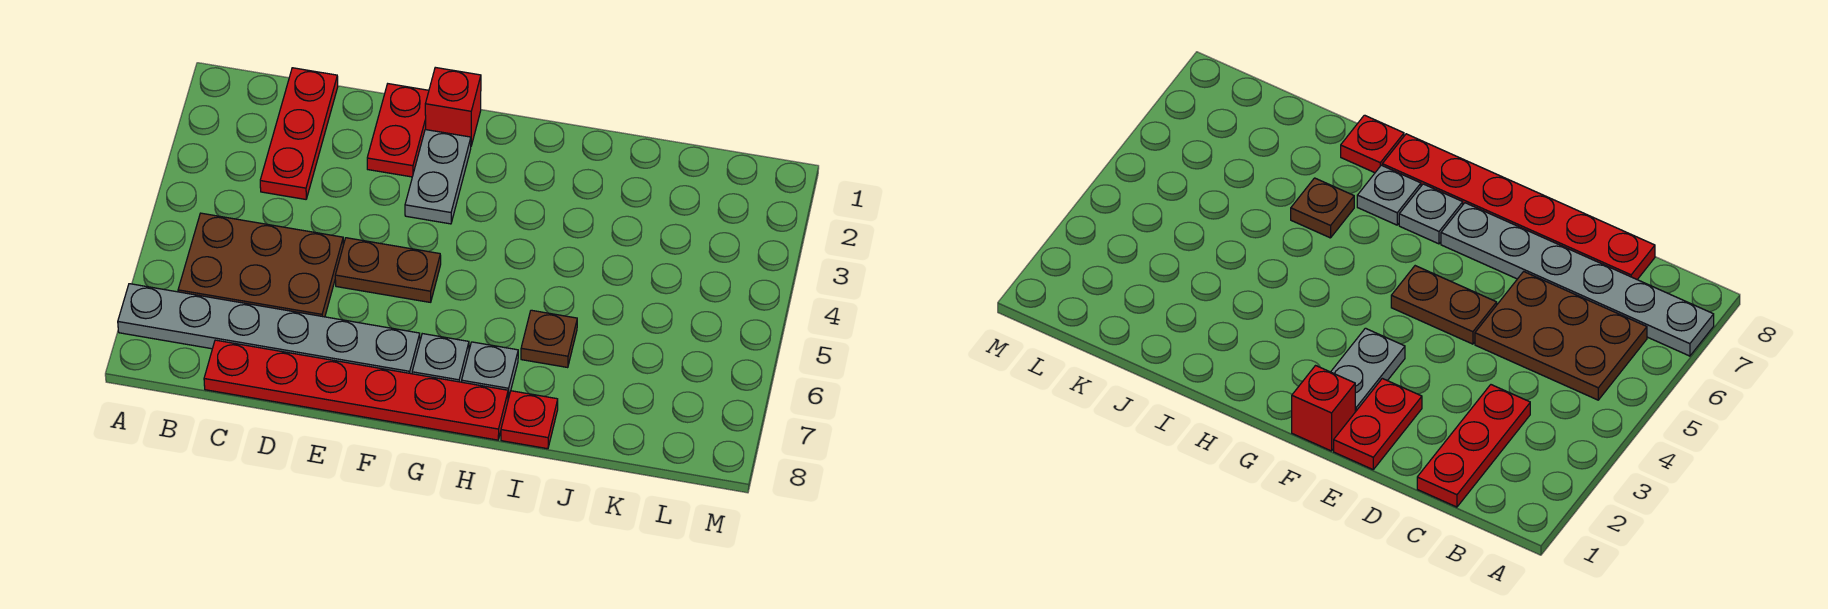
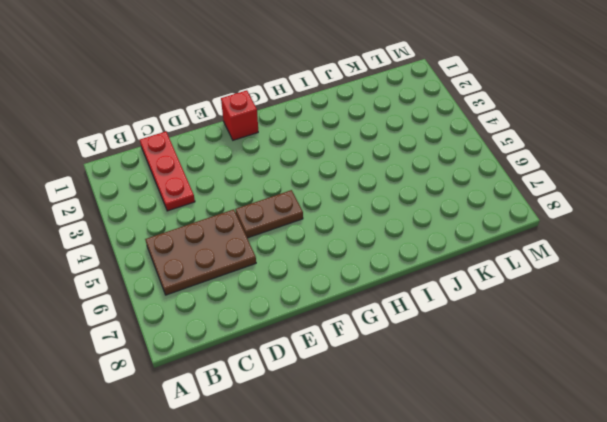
none -> grey plate A7:F7 level 1
none -> red plate C8:H8 level 1
none -> red plate E1:E2 level 1

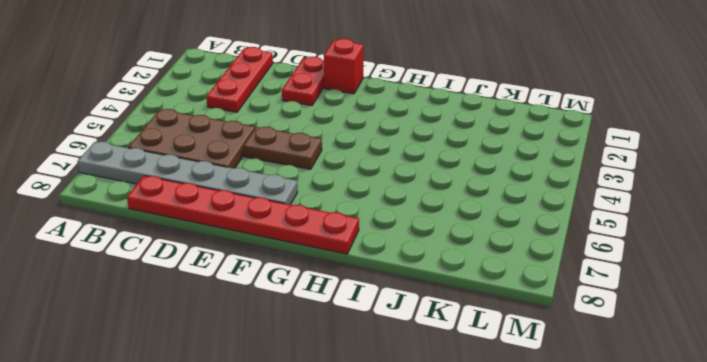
none -> grey plate F2:F3 level 1
none -> grey plate G7 level 1
none -> grey plate H7 level 1

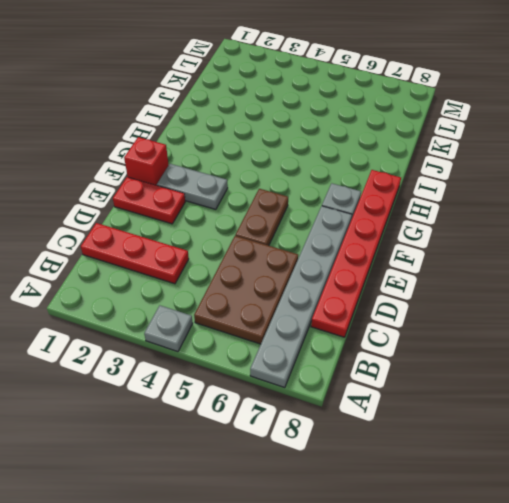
grey plate A4 level 1 -> grey plate H7 level 1
none -> brown plate I6 level 1
none -> red plate I8 level 1

